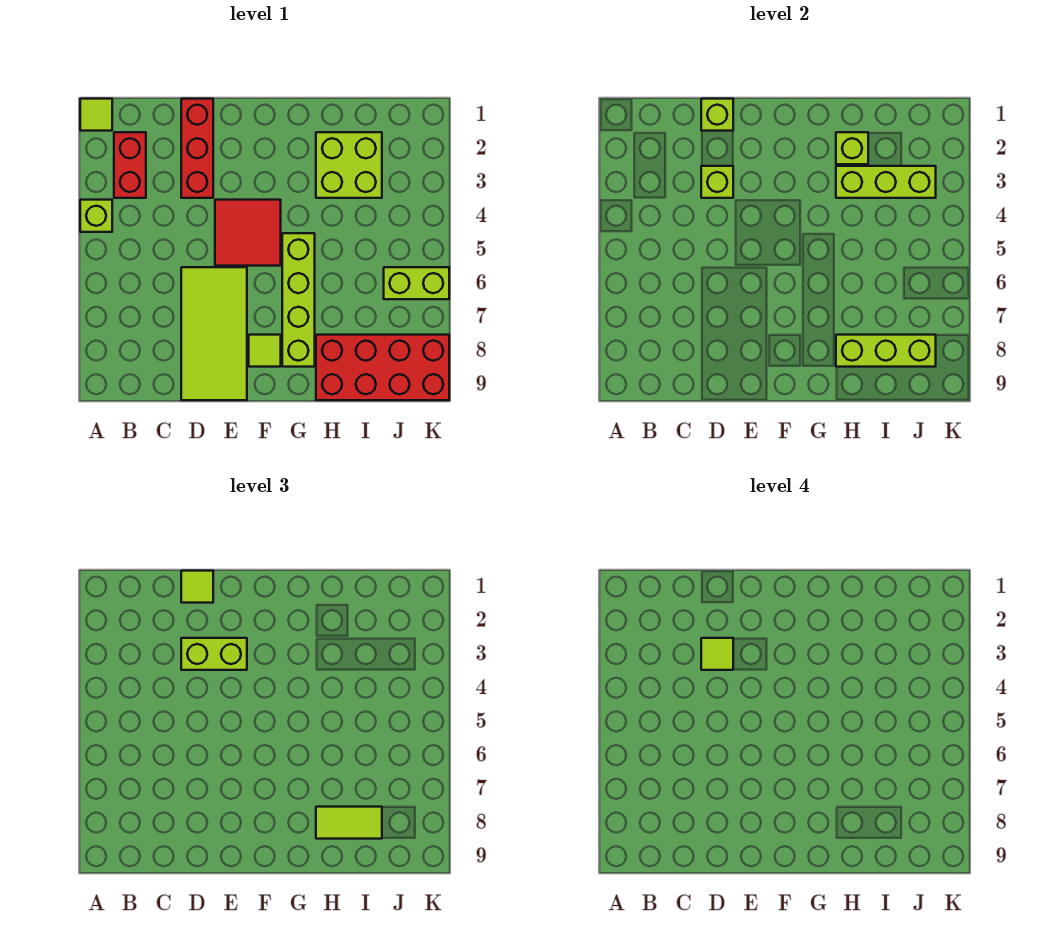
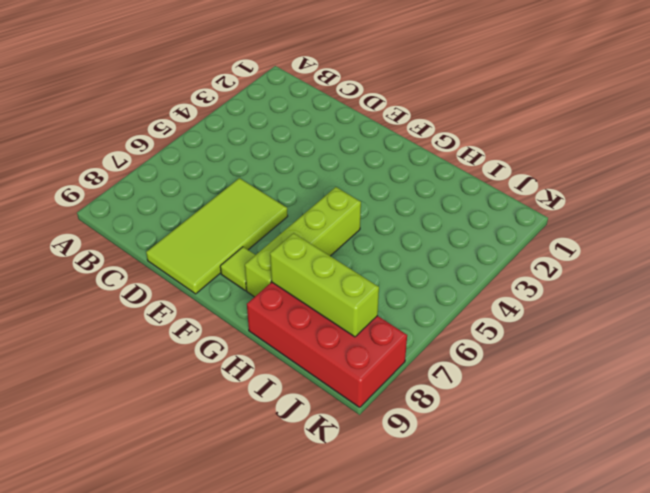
none -> lime tile A1 level 1
none -> lime brick A4 level 1
none -> red brick B2:B3 level 1

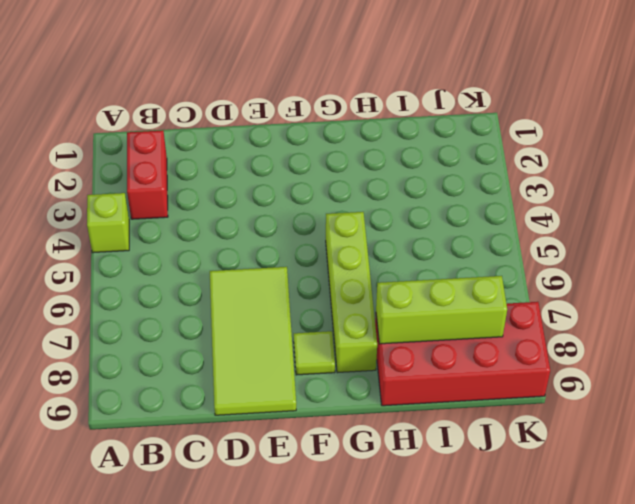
none -> lime tile A1 level 1
none -> red brick D1:D3 level 1
none -> red tile E4:F5 level 1

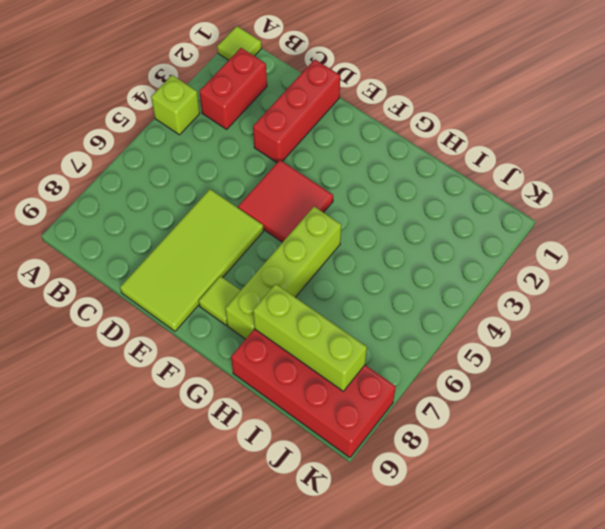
none -> lime brick H2:I3 level 1
none -> lime brick J6:K6 level 1
none -> lime brick D1 level 2

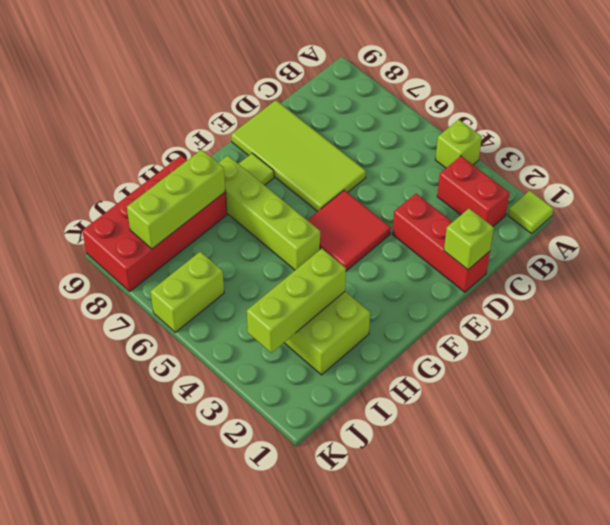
none -> lime brick D3 level 2
none -> lime brick H2 level 2
none -> lime tile D1 level 3

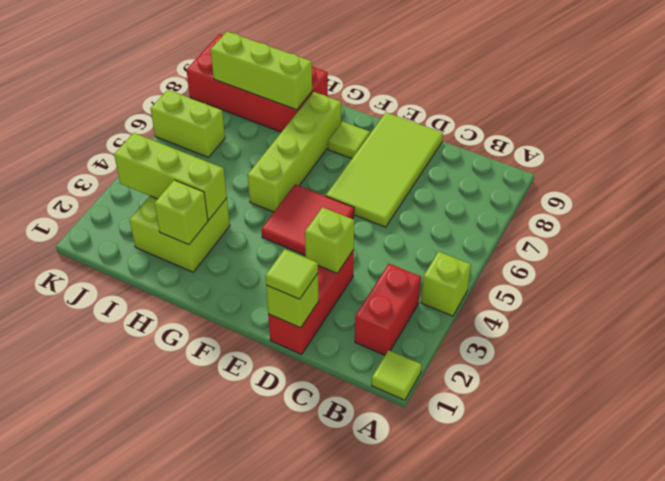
none -> lime brick D3:E3 level 3
none -> lime tile H8:I8 level 3
none -> lime tile D3 level 4

